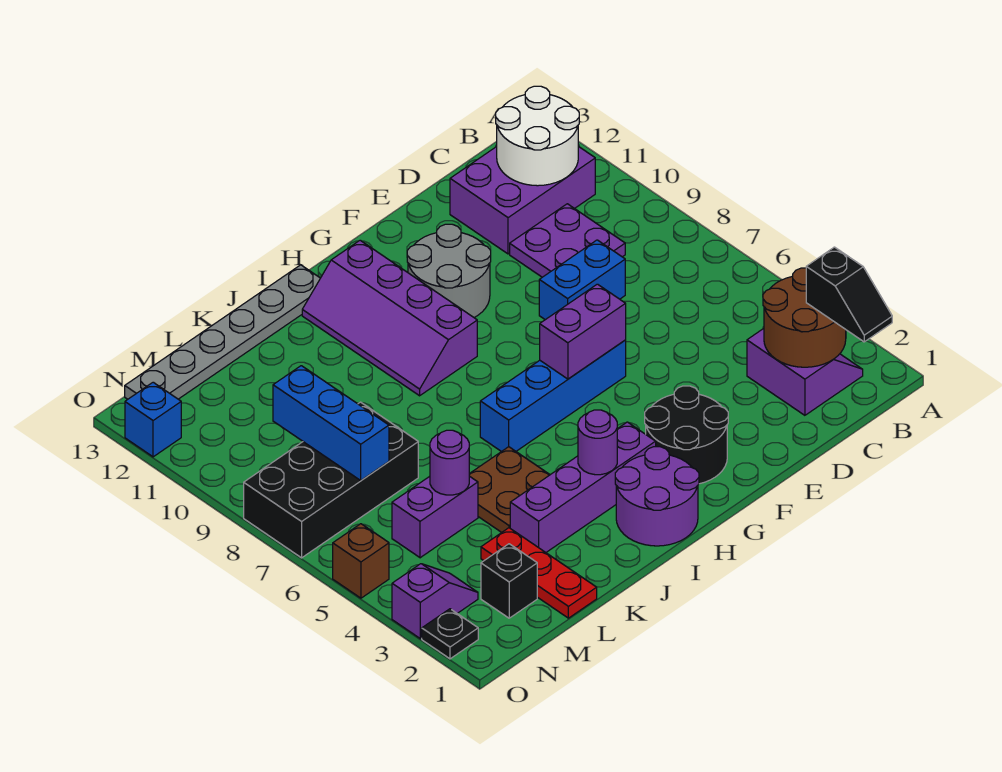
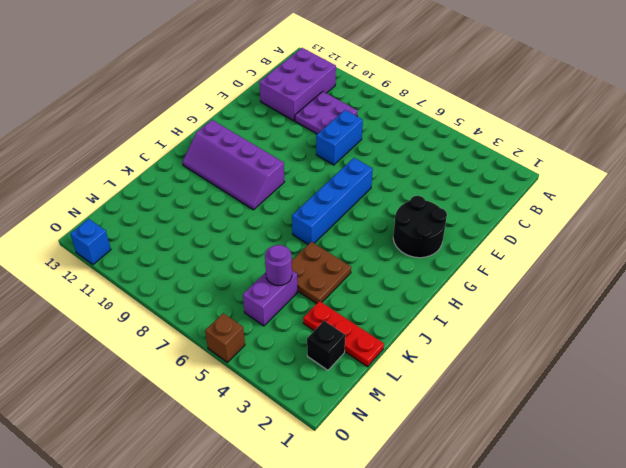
none -> purple slope B2:C3 level 1 top C
none -> grey round brick F10:G11 level 1
none -> purple round brick H1:I2 level 1

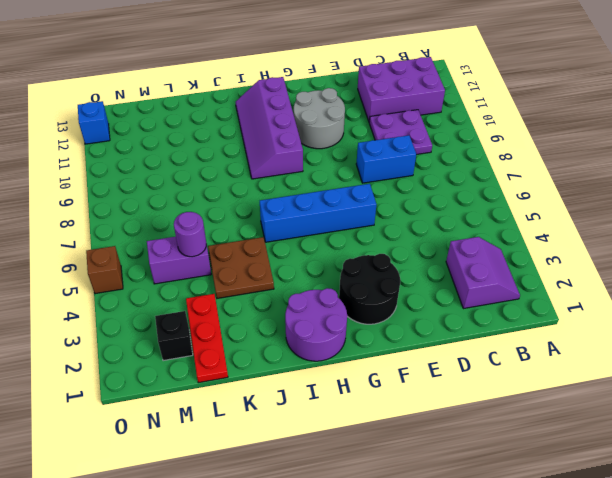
none -> purple brick H3:K3 level 1
none -> grey plate I13:N13 level 1
none -> black brick L7:O8 level 1

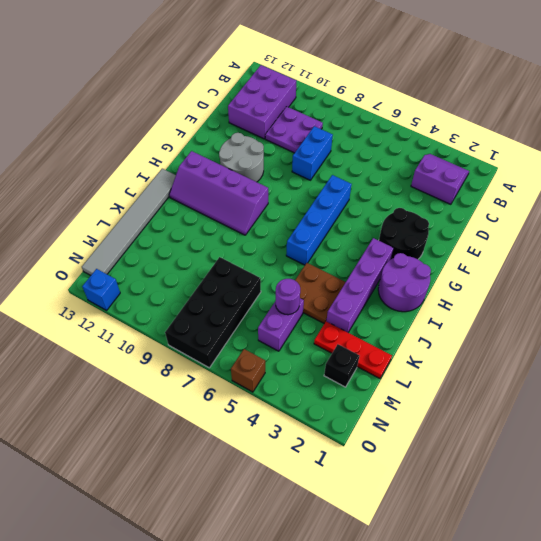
grey tile I13:N13 level 1 -> grey plate I13:N13 level 1
none -> purple slope N3:O3 level 1 top O
none -> black plate O2 level 1
none -> brown round brick B2:C3 level 2

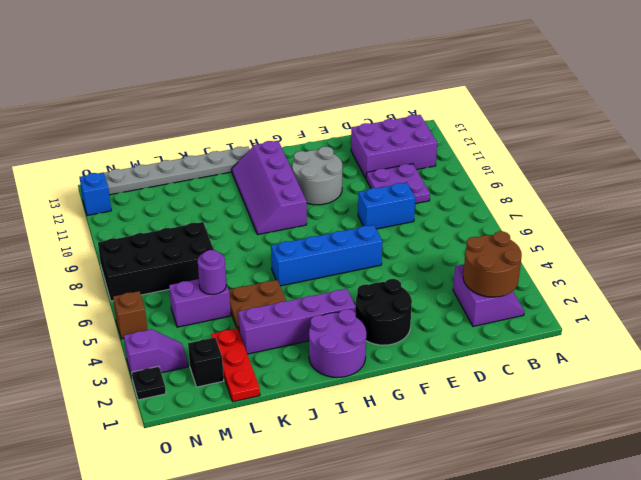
none -> white round brick B11:C12 level 2
none -> purple brick F6:G6 level 2
none -> purple round brick I3 level 2

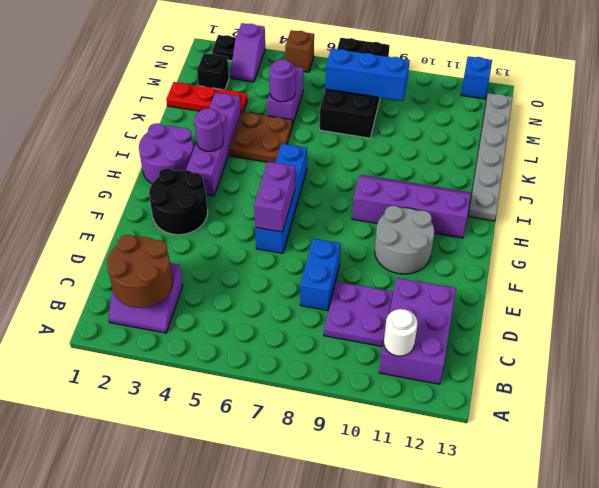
white round brick B11 level 2 -> white round brick B11:C12 level 2
none -> black slope B1:B2 level 3 top 2

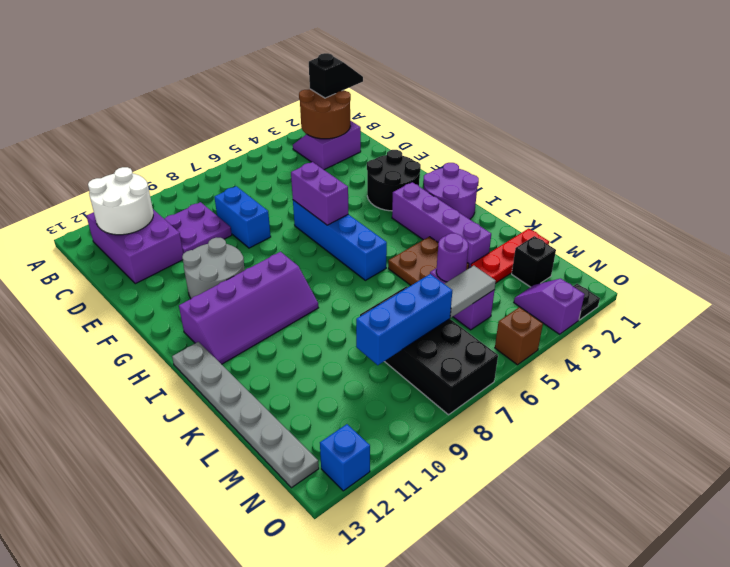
grey tile M5:M6 level 2 -> none
none -> purple round brick I3 level 2

